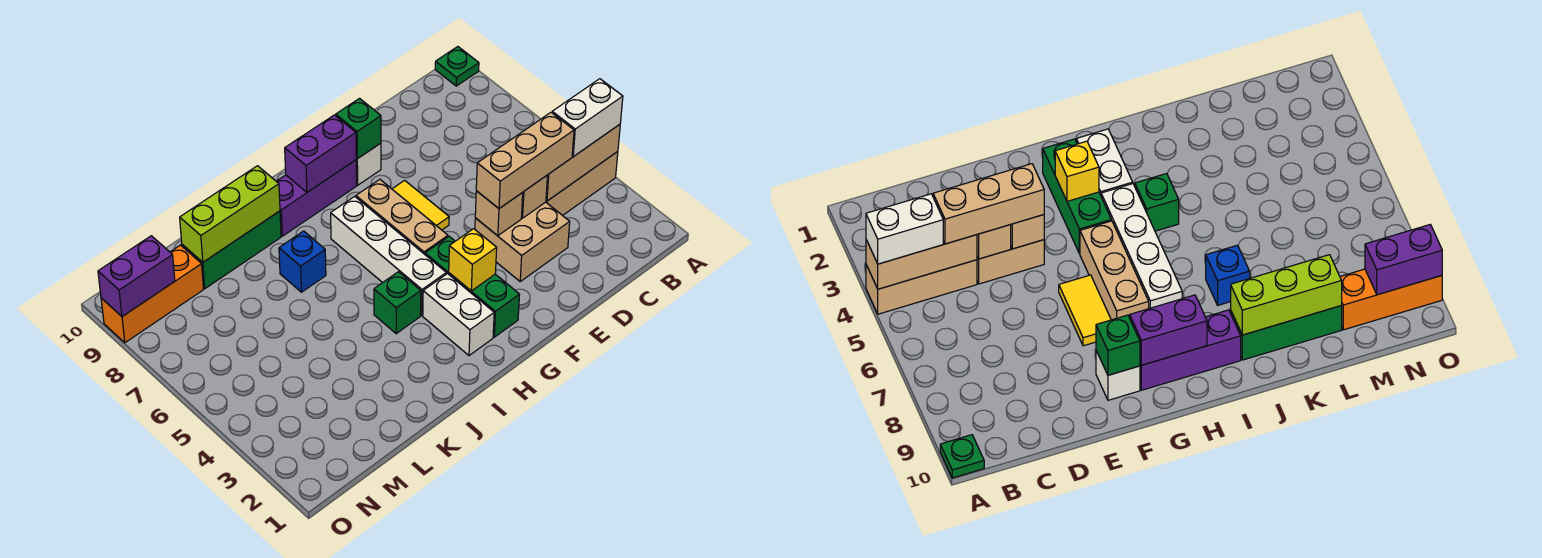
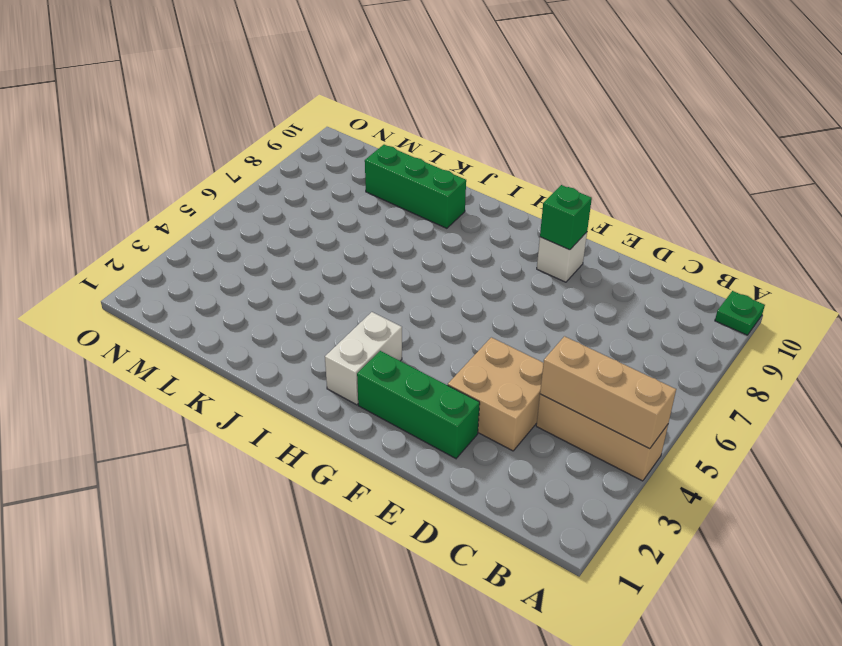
green brick E2:G2 level 1 -> green brick G2:G4 level 1
none -> yellow tile F6:F7 level 1
none -> tan brick G5:G7 level 1
none -> purple brick G9:I9 level 1

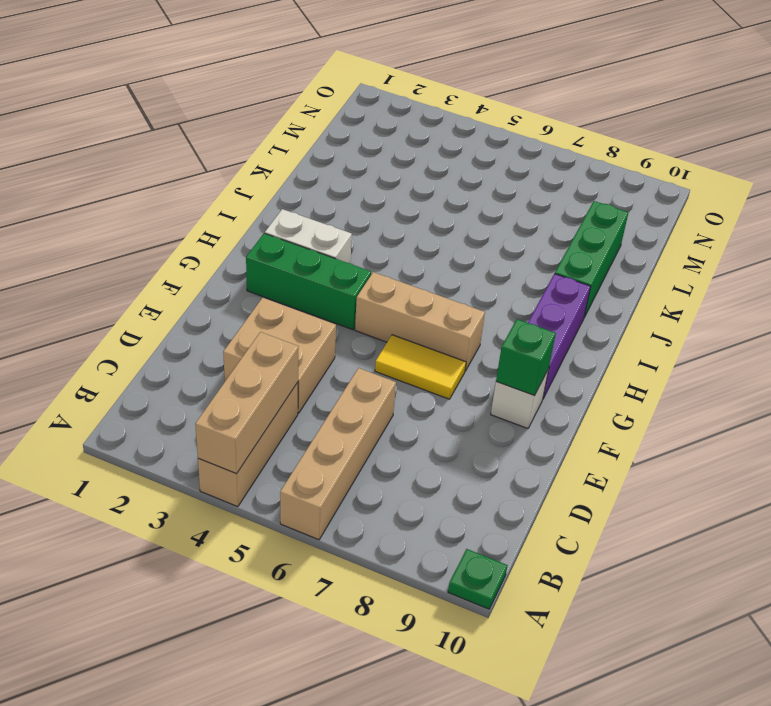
tan brick A6:D6 level 1 -> none
none -> white brick H4:H7 level 1
none -> green brick I4 level 1
none -> blue brick J7 level 1

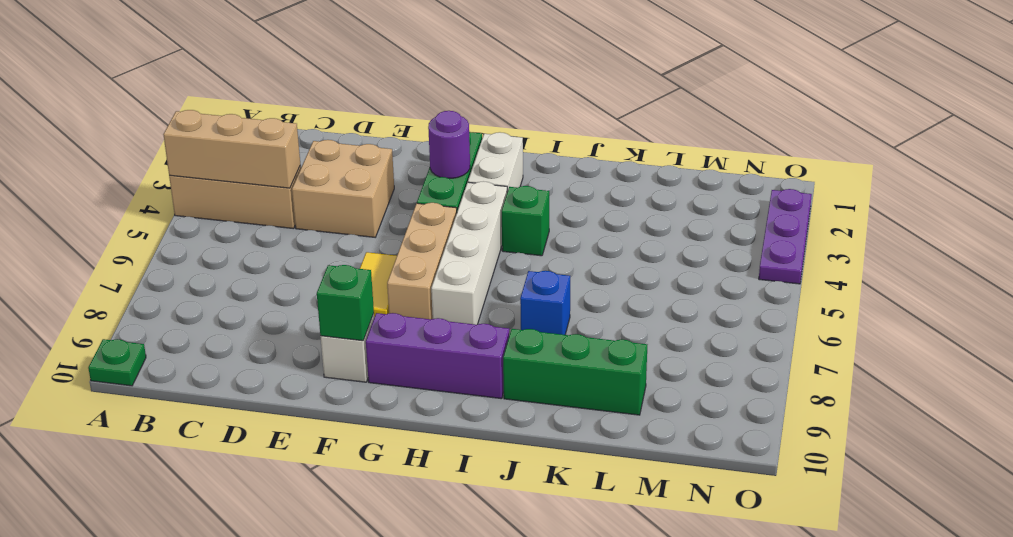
purple round brick G3 level 2 -> yellow brick G3 level 2
purple plate O2:O4 level 1 -> none
none -> orange brick M9:O9 level 1
none -> tan brick D4 level 2
none -> tan brick E4 level 2

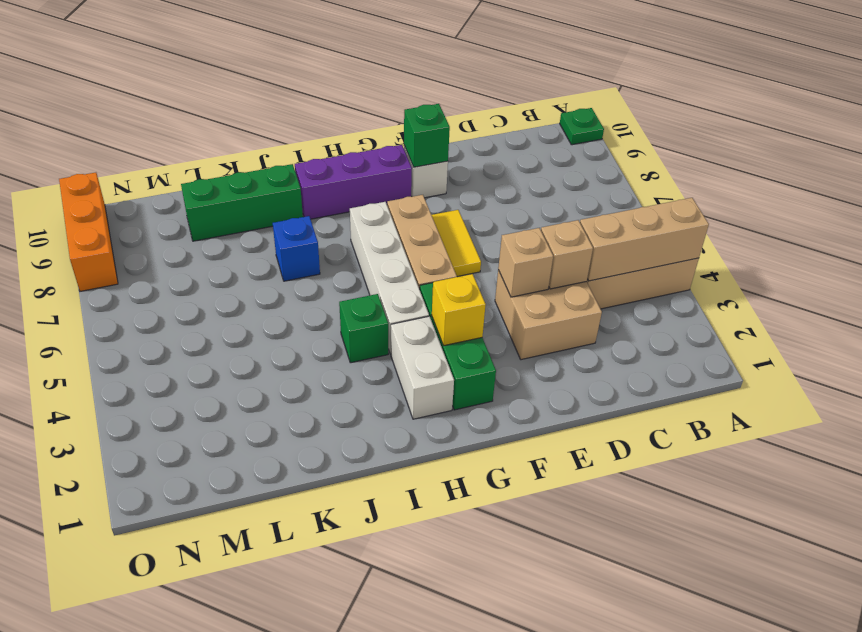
orange brick O8:O10 level 1 -> orange brick M9:O9 level 1
none -> purple brick G9:H9 level 2
none -> lime brick J9:L9 level 2
none -> purple brick N9:O9 level 2

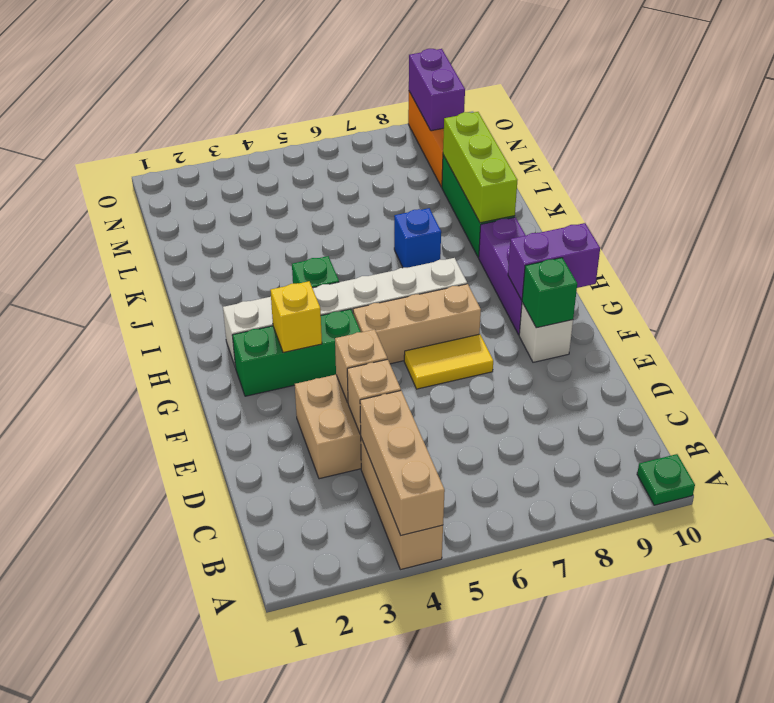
purple brick G9:G10 level 2 -> purple brick G9:H9 level 2
none -> white brick A4:B4 level 3
none -> tan brick C4:E4 level 3

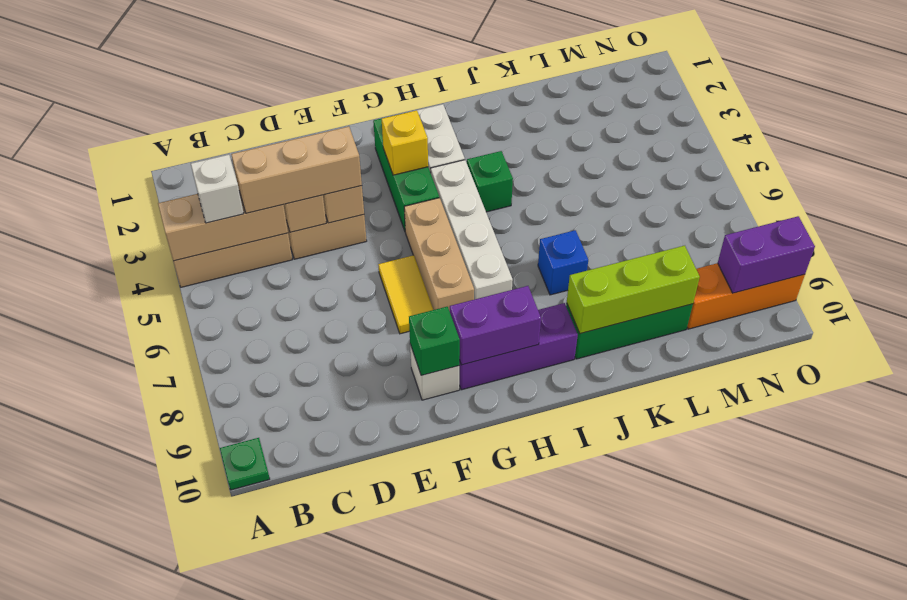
white brick B4 level 3 -> white brick A4:B4 level 3

